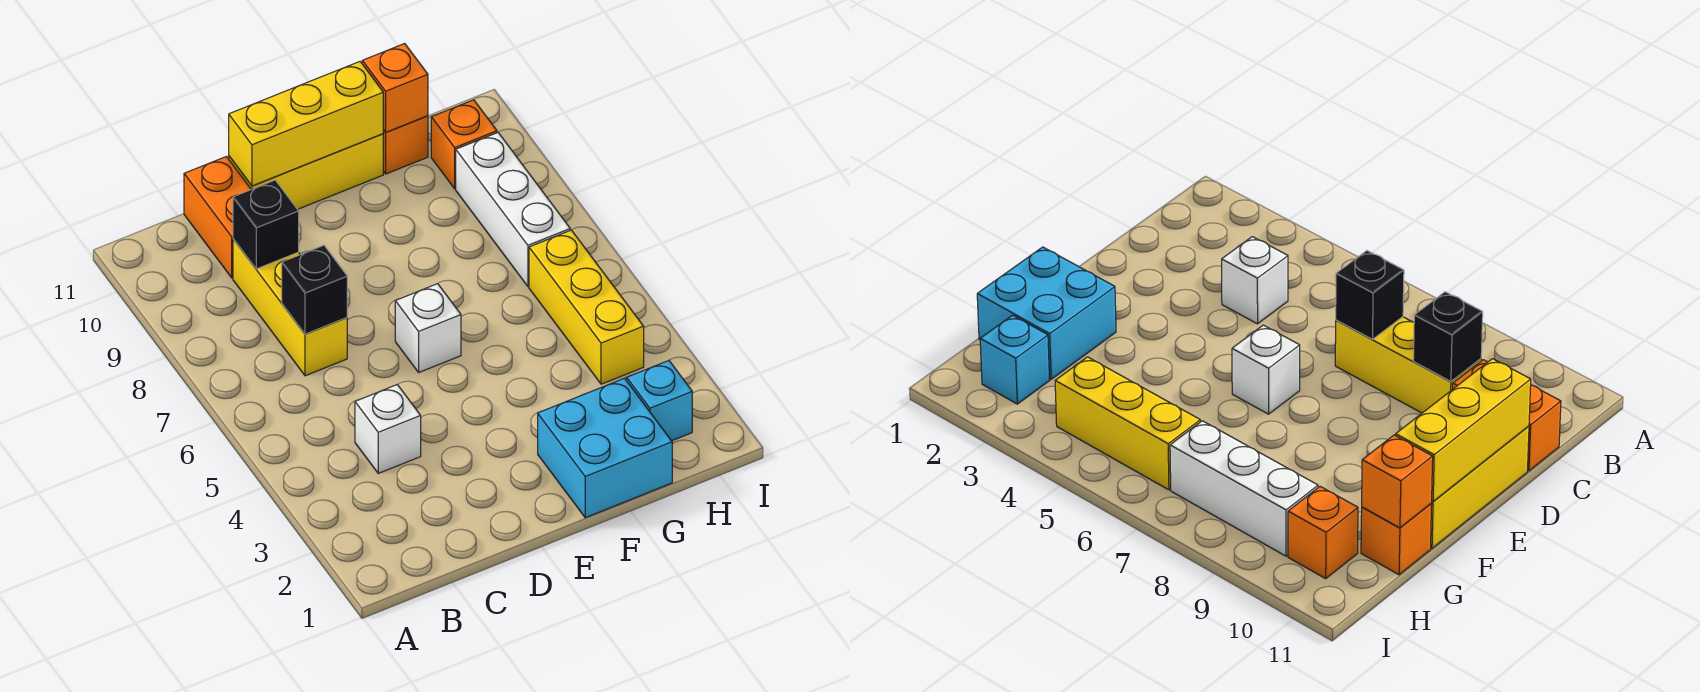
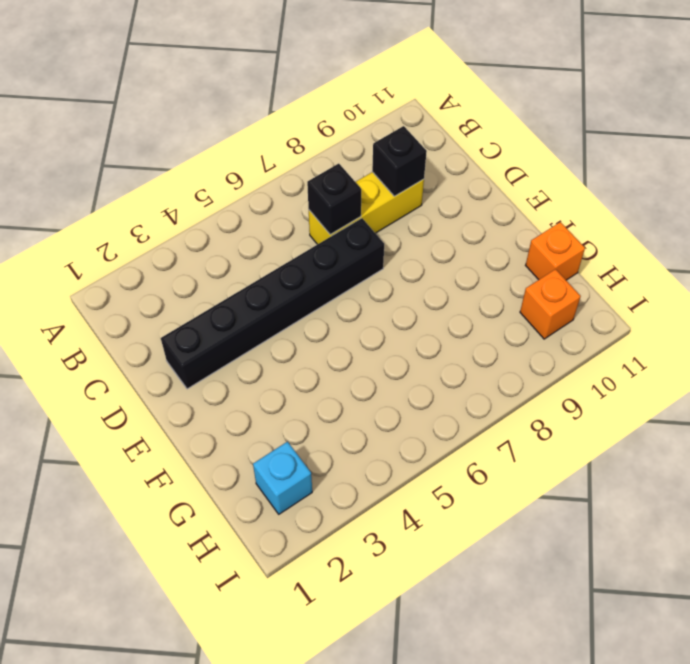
black brick D2:D7 level 1 -> none
none -> white brick C4 level 1
none -> orange brick C10:C11 level 1
none -> yellow brick D11:F11 level 1

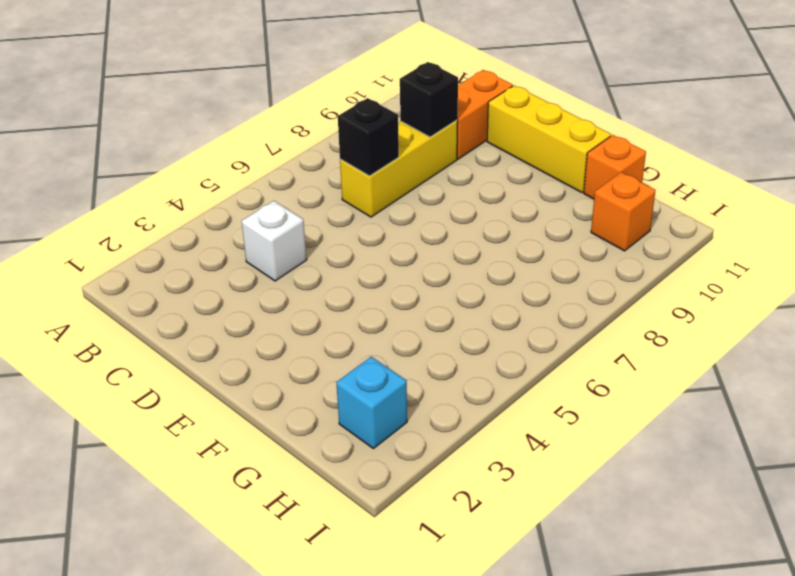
none -> white brick E6 level 1
none -> cyan brick F1:G2 level 1
none -> yellow brick H4:H6 level 1

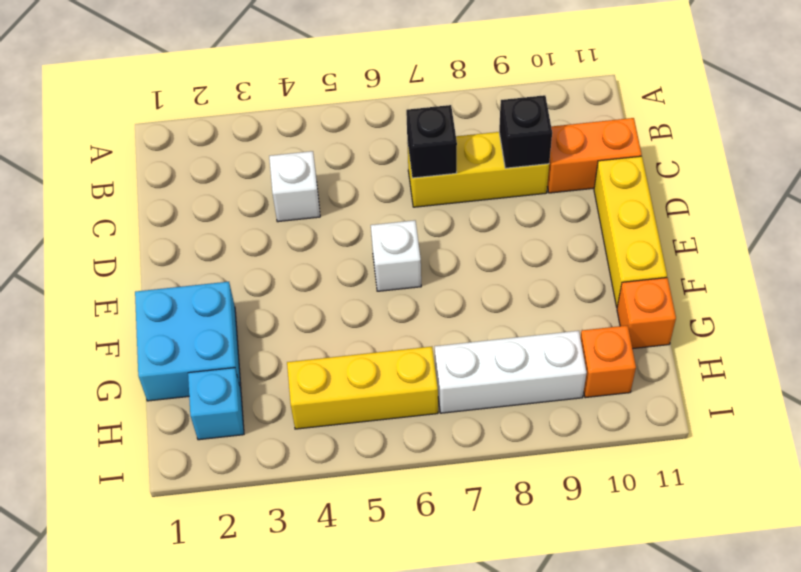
none -> yellow brick D11:F11 level 2
none -> orange brick G11 level 2

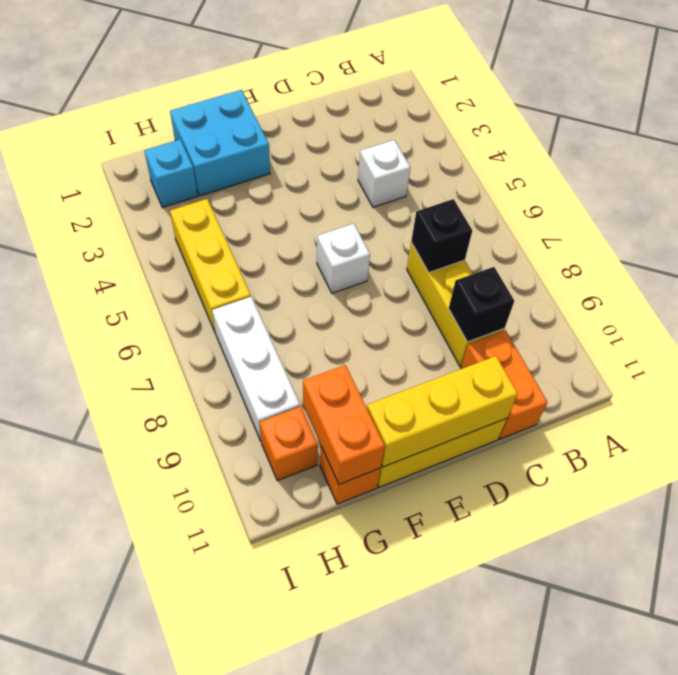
orange brick G10:G11 level 2 -> orange brick G11 level 2

